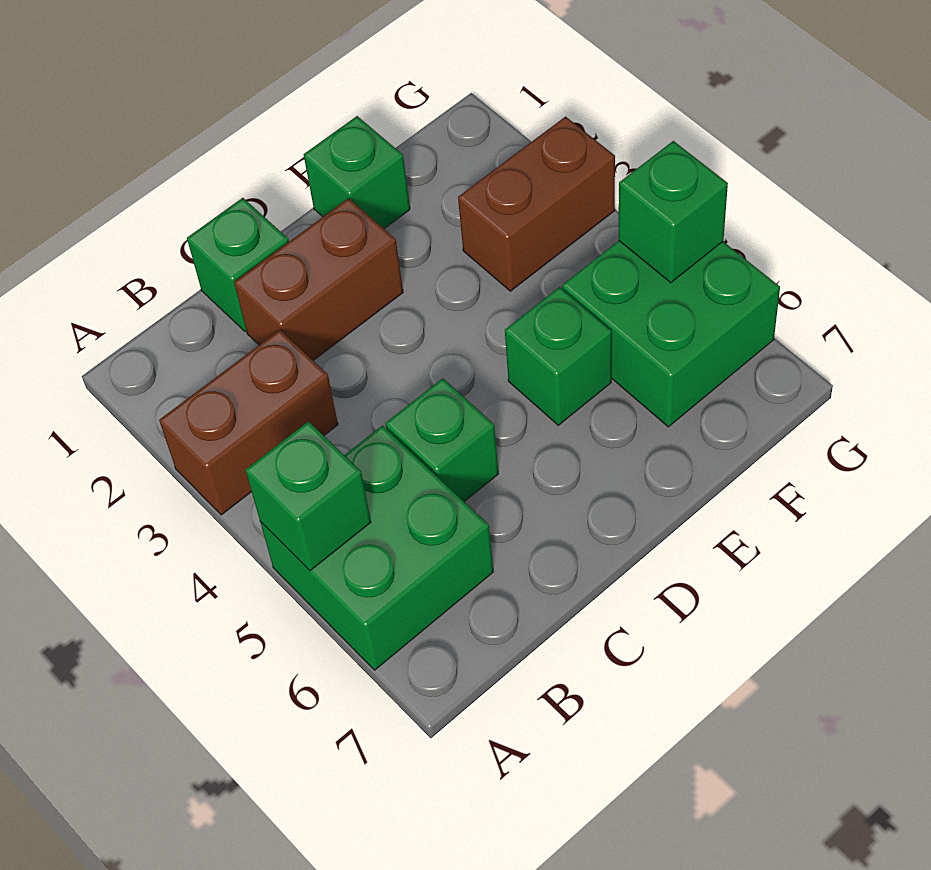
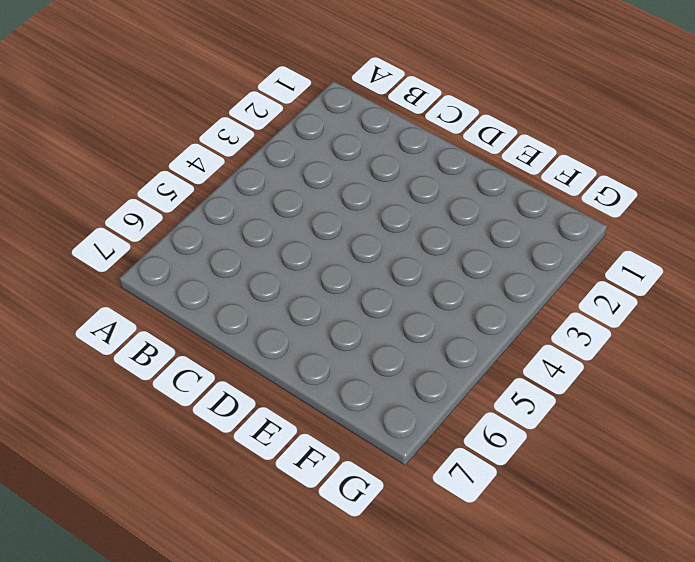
none -> brown brick A3:B3 level 1
none -> green brick A5:B6 level 1

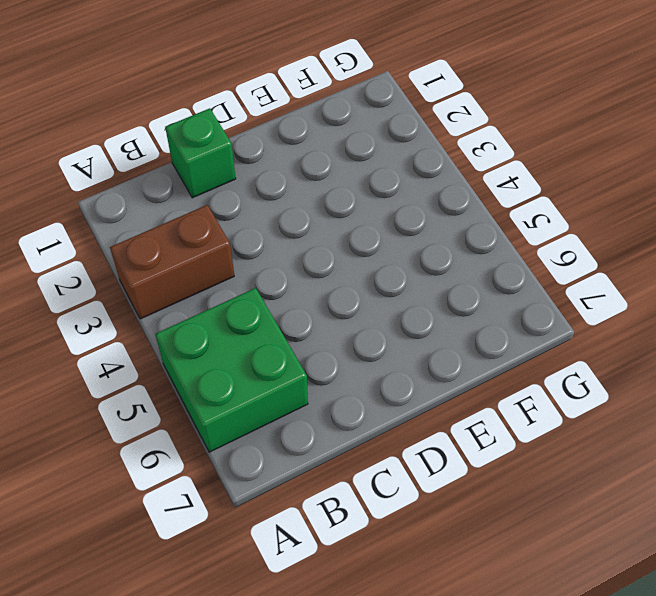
none -> brown brick C2:D2 level 1
none -> green brick C5 level 1

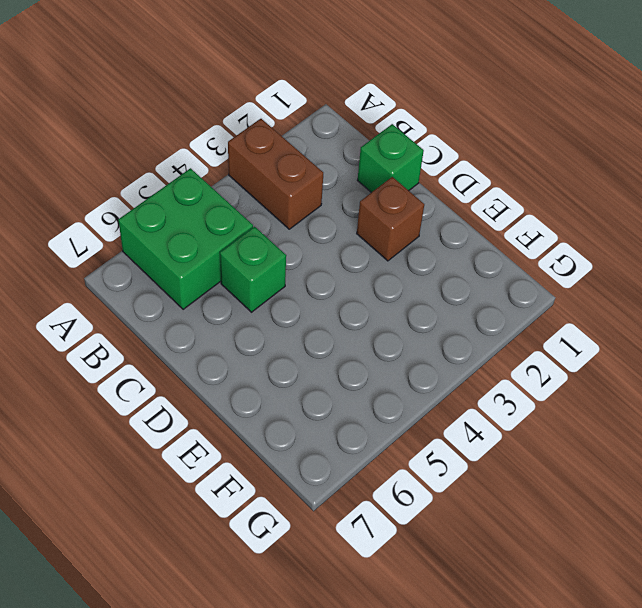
brown brick D2 level 1 -> brown brick C2:D2 level 1
none -> green brick E1 level 1
none -> green brick E5 level 1

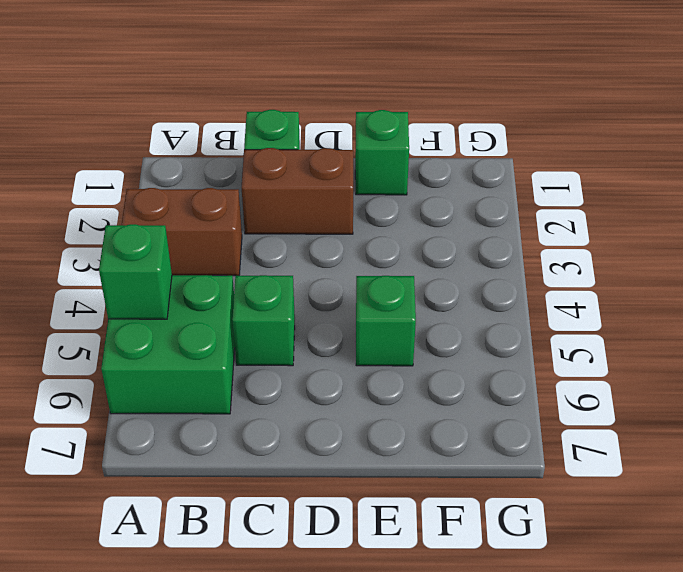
none -> brown brick F3:G3 level 1
none -> green brick F5:G6 level 1

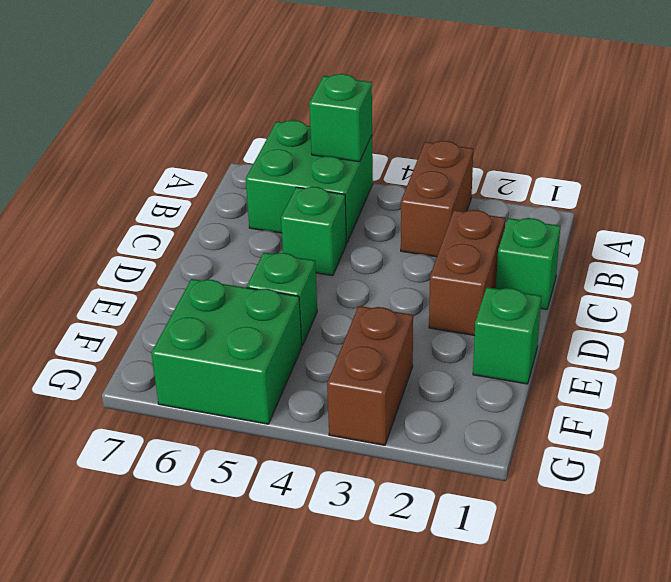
none -> green brick G5 level 2

